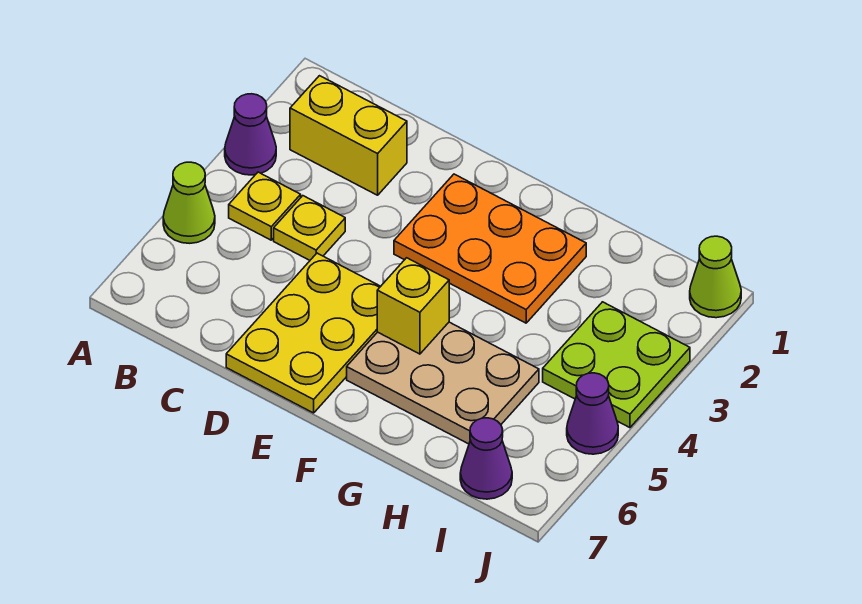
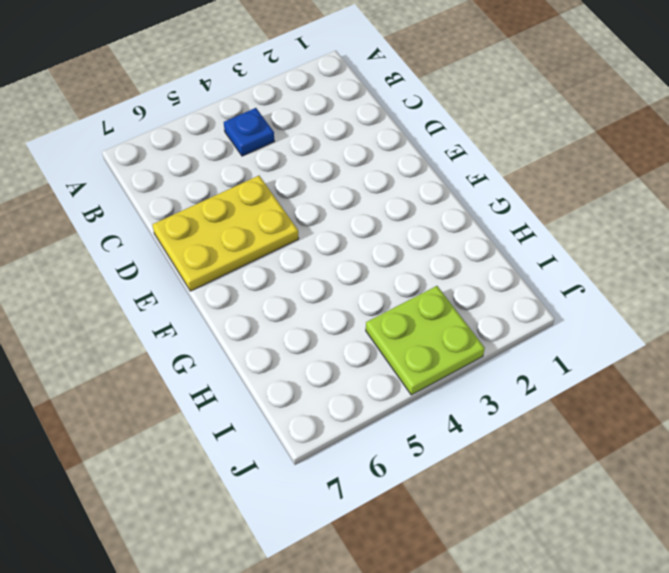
blue plate B4 level 1 -> yellow plate B4 level 1
none -> purple cone A3 level 1
none -> lime cone A5 level 1
none -> yellow brick B2:C2 level 1

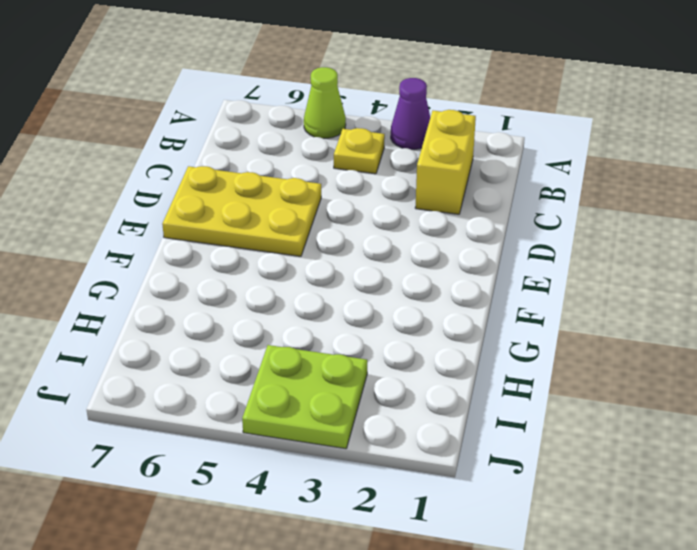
none -> yellow plate C4 level 1
none -> orange plate E2:G3 level 1
none -> tan plate F5:H6 level 1

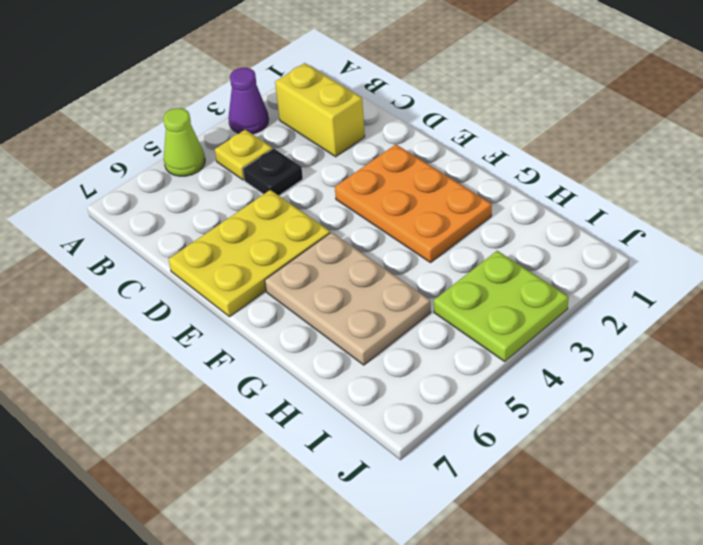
black plate C4 level 1 -> yellow plate C4 level 1
none -> purple cone I7 level 1
none -> lime cone J1 level 1
none -> purple cone J5 level 1

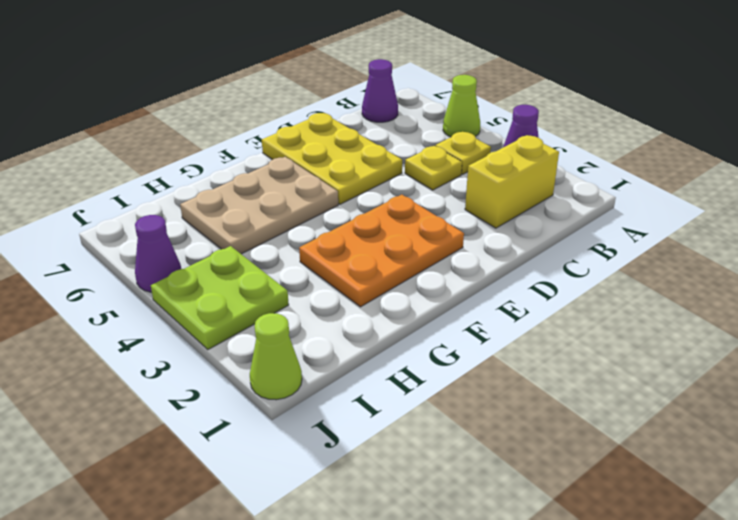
purple cone B7 level 1 -> purple cone I7 level 1
none -> yellow brick F5 level 2

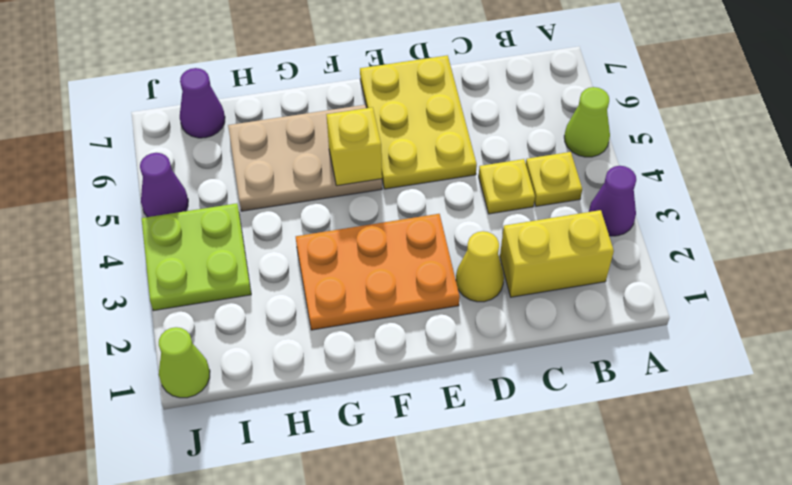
yellow cone D2 level 1 -> none

